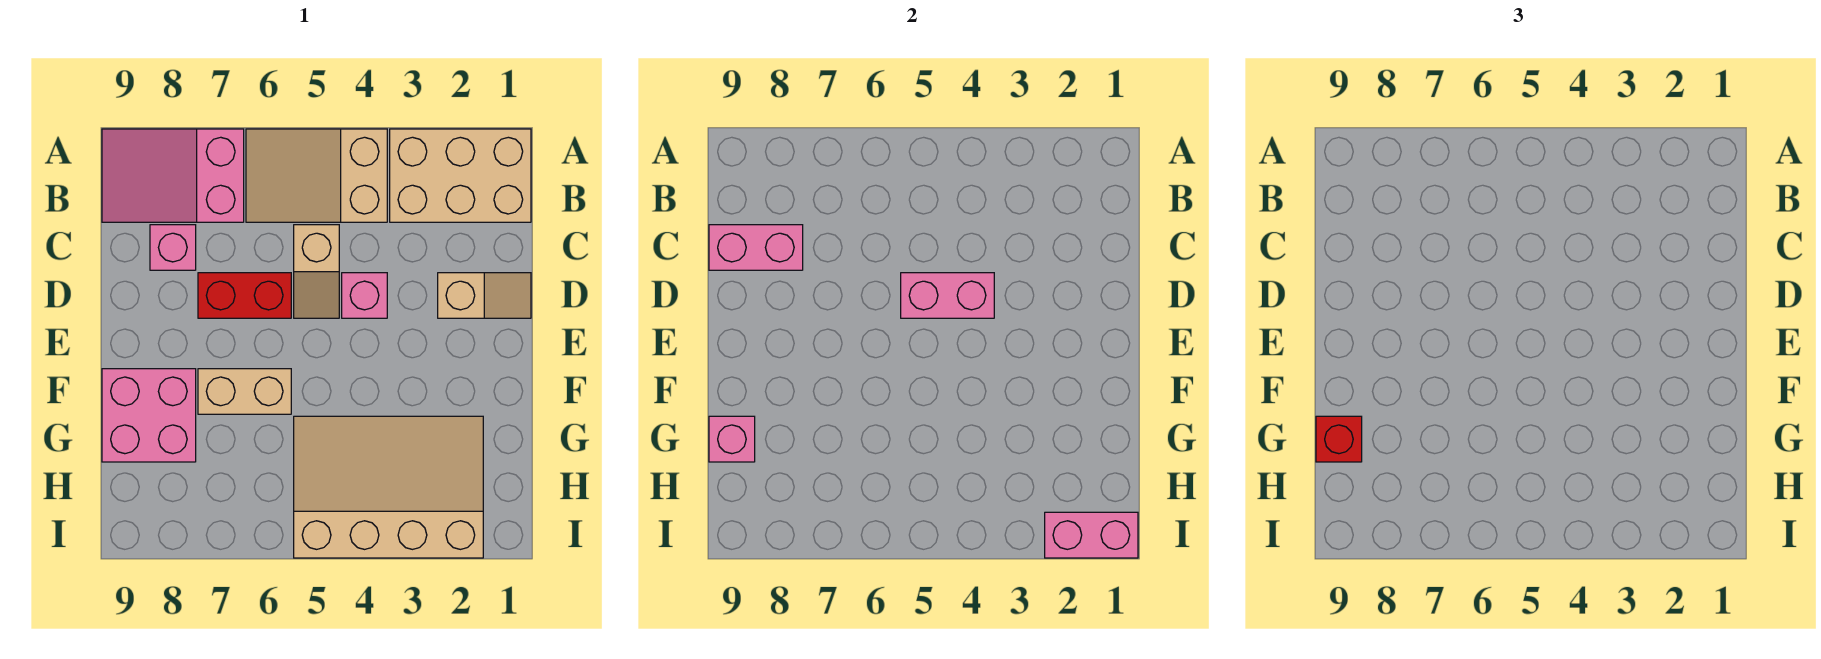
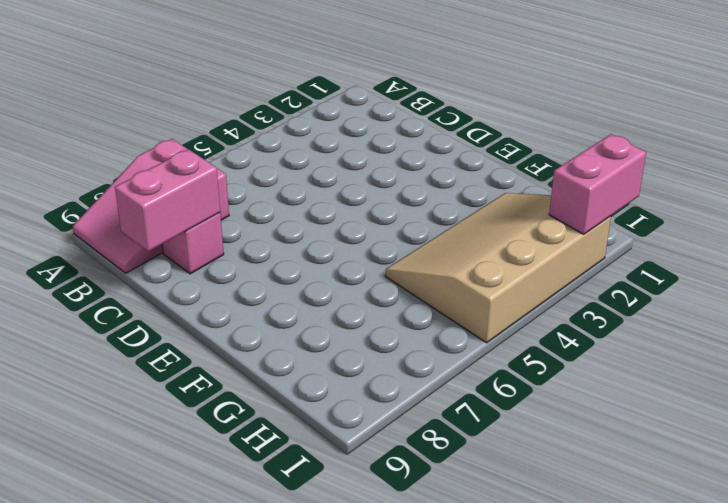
none -> tan brick A1:B3 level 1
none -> tan slope A4:B6 level 1 top 4
none -> tan slope C5:D5 level 1 top C

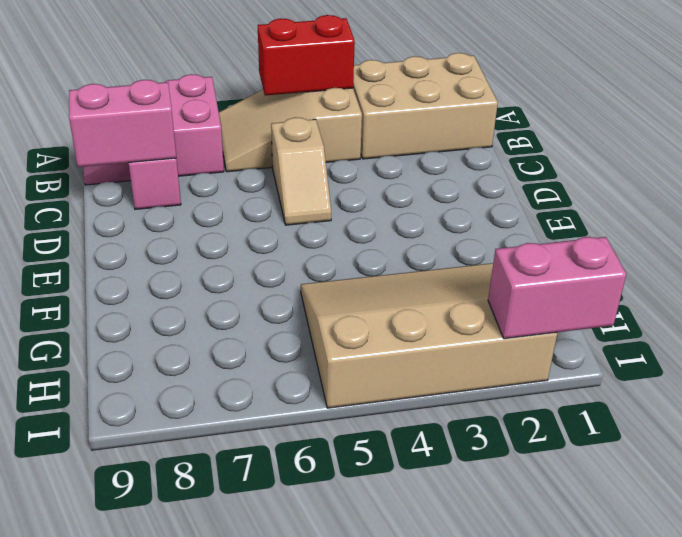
red brick A4:A5 level 2 -> red brick D6:D7 level 1
none -> tan slope D1:D2 level 1 top 2
none -> pink brick D4 level 1
none -> tan brick F6:F7 level 1

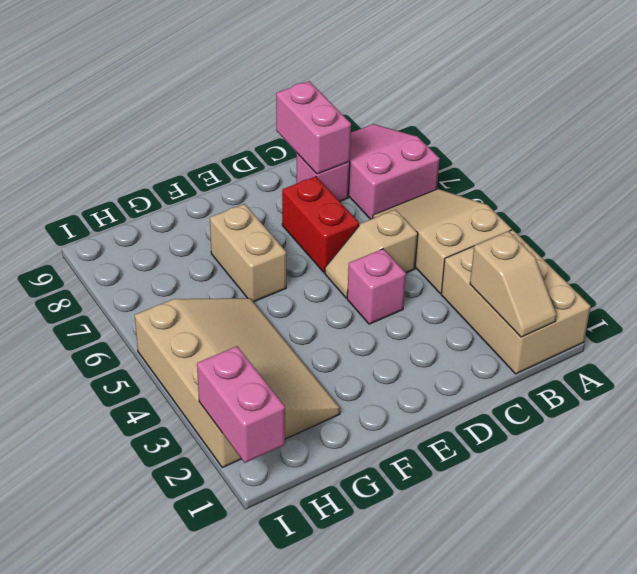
tan slope B1:B2 level 2 top 2 -> tan slope D1:D2 level 1 top 2
none -> pink brick F8:G9 level 1
none -> pink brick D4:D5 level 2
none -> pink brick G9 level 2

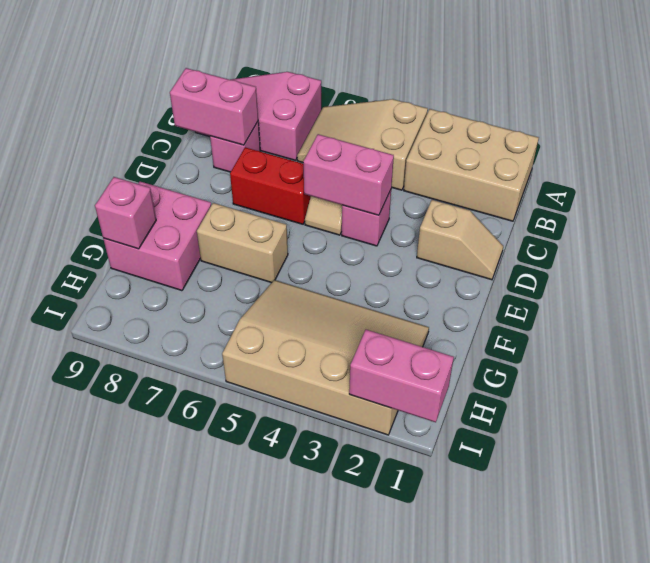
none -> red brick G9 level 3

